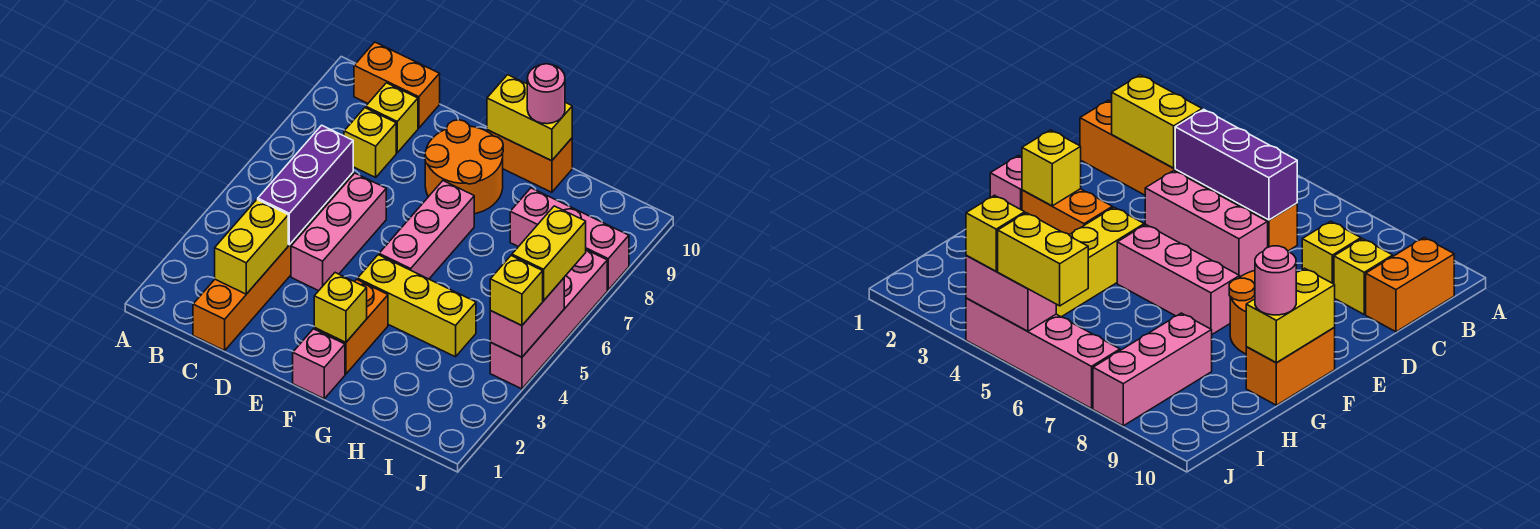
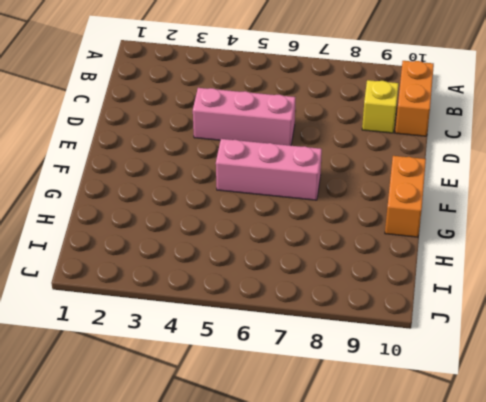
none -> orange brick C1:C6 level 1
none -> yellow brick C8 level 1
none -> orange round brick E8:F9 level 1

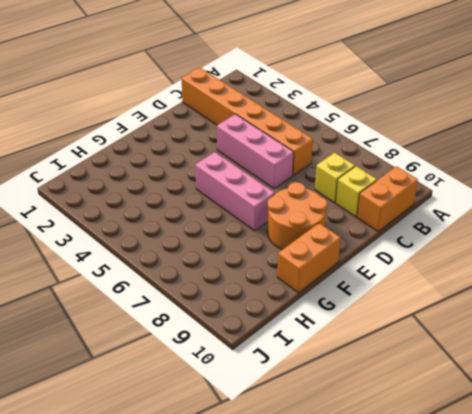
none -> pink brick F1 level 1
none -> orange brick F2:F3 level 1
none -> yellow brick F4:H4 level 1

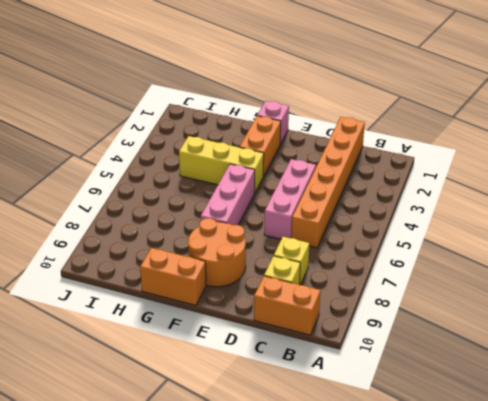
none -> pink brick H8:J8 level 1
none -> pink brick J4:J7 level 1
none -> yellow brick C2:C3 level 2

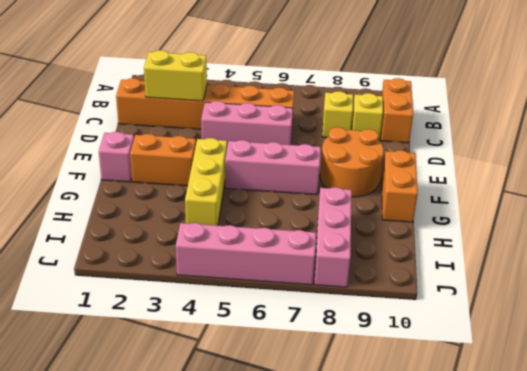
none -> purple brick C4:C6 level 2
none -> yellow brick F2 level 2
none -> yellow brick F10:G10 level 2

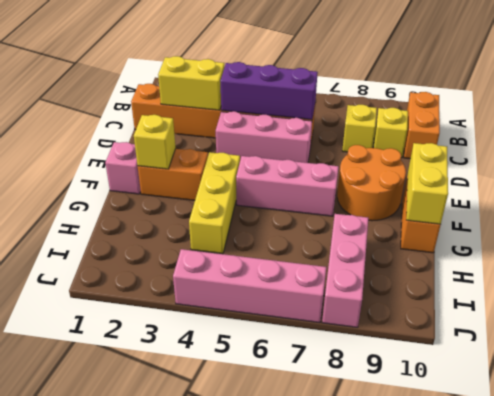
none -> pink brick J4:J5 level 2
none -> pink round brick G10 level 3
none -> yellow brick J4 level 3

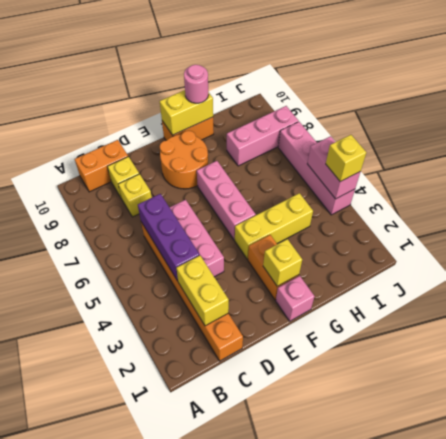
none -> yellow brick J5:J6 level 3

